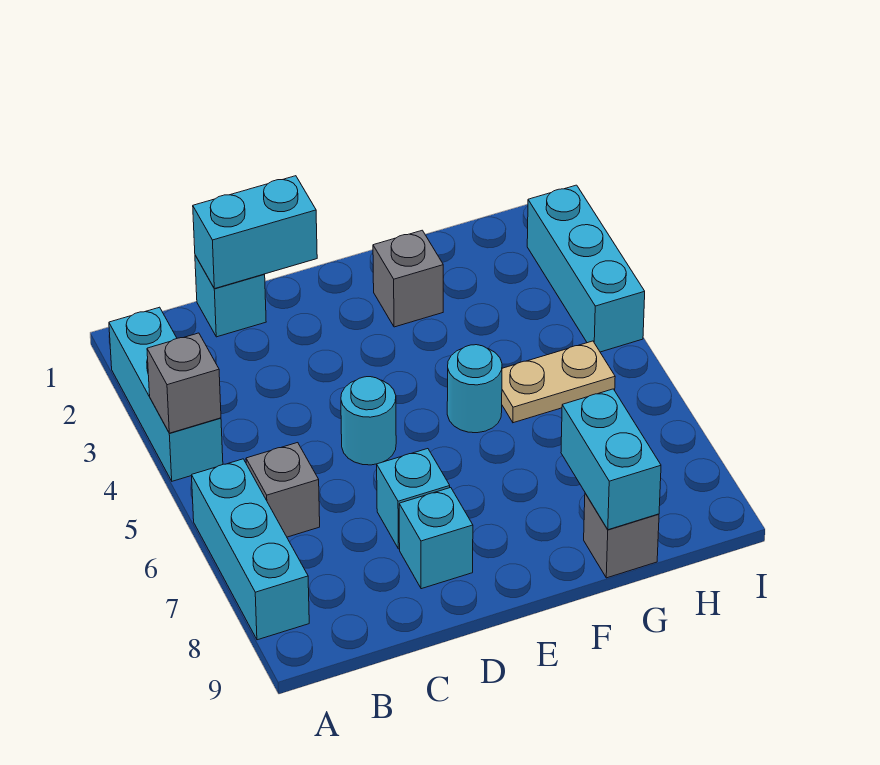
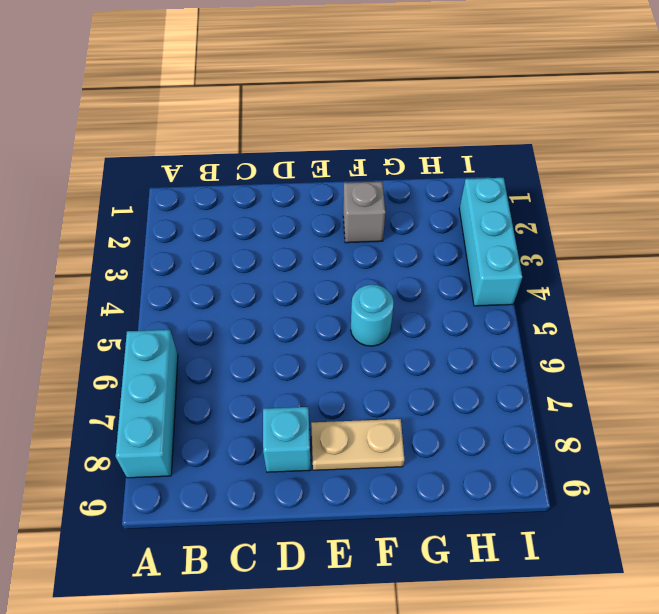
tan plate E8:F8 level 1 -> tan plate G5:H5 level 1
none -> cyan brick A2:A4 level 1
none -> grey brick B6 level 1
none -> cyan brick C1 level 1

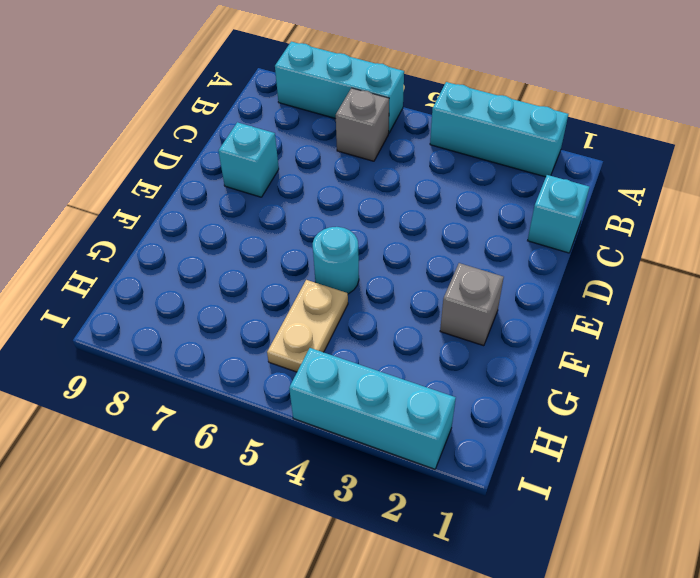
none -> cyan round brick D5 level 1
none -> cyan brick D7 level 1
none -> grey brick G9 level 1

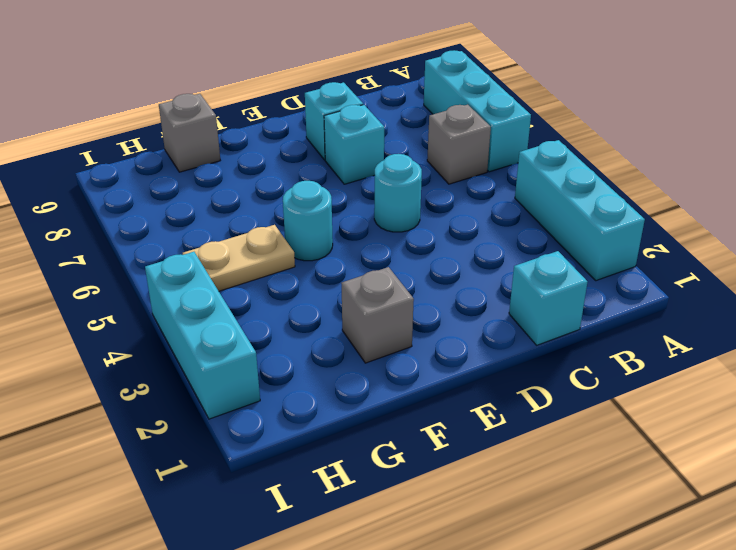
none -> grey brick A4 level 2
none -> cyan brick C1:D1 level 2
none -> cyan brick G8:G9 level 2

